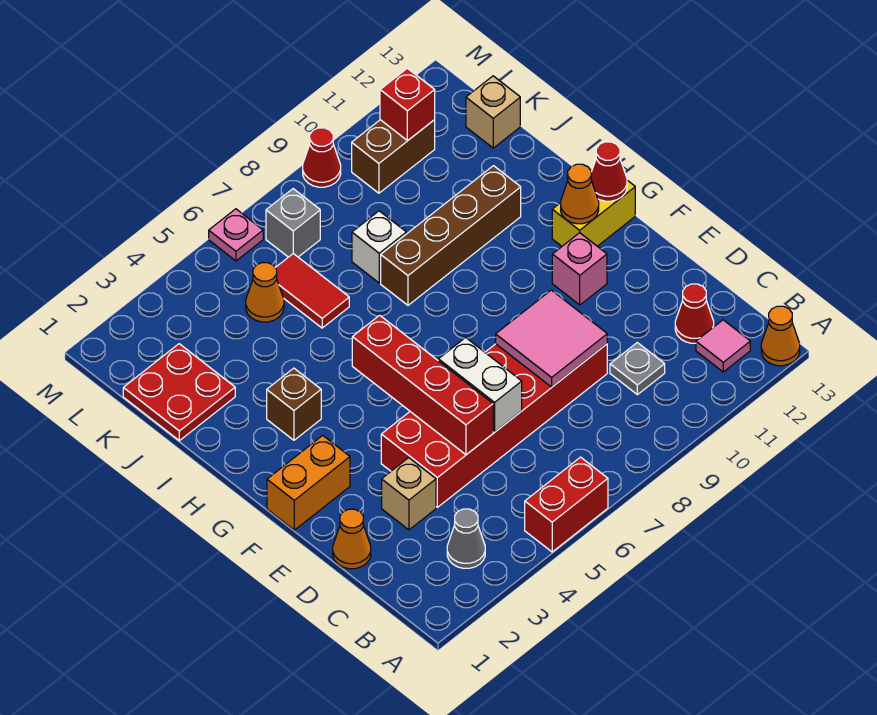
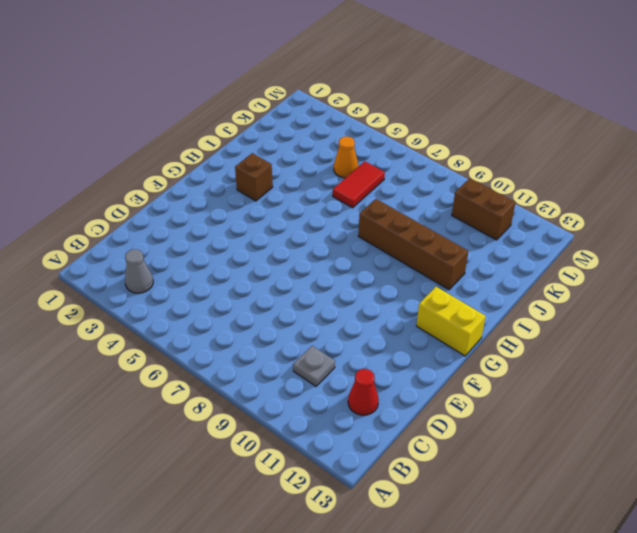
none -> red brick A5:A6 level 1
none -> orange cone A13 level 1
none -> pink tile B12 level 1

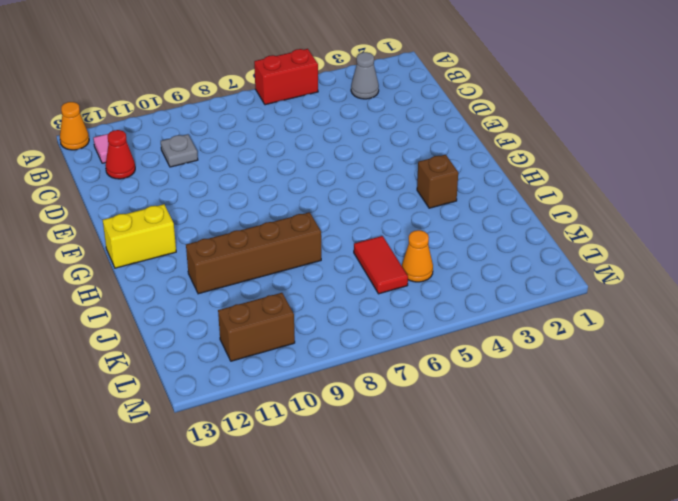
none -> orange cone D1 level 1
none -> tan brick D3 level 1
none -> red brick D4:E9 level 1

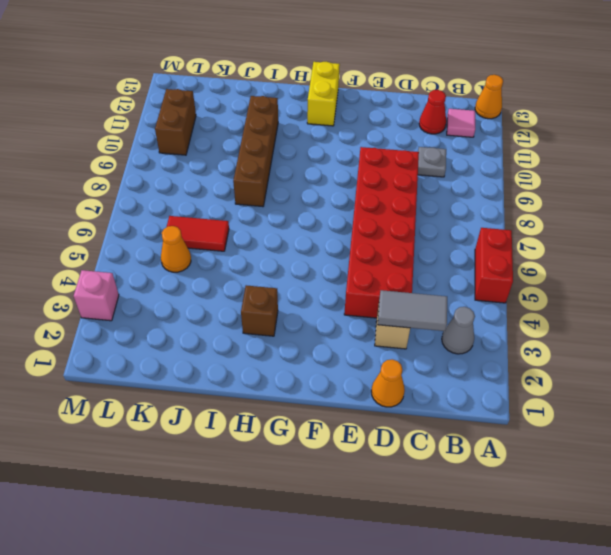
grey tile C3:D3 level 2 -> none
pink brick M3 level 1 -> pink brick F11 level 1
none -> orange brick F1:F2 level 1
none -> red plate J1:K2 level 1
none -> white brick J8 level 1

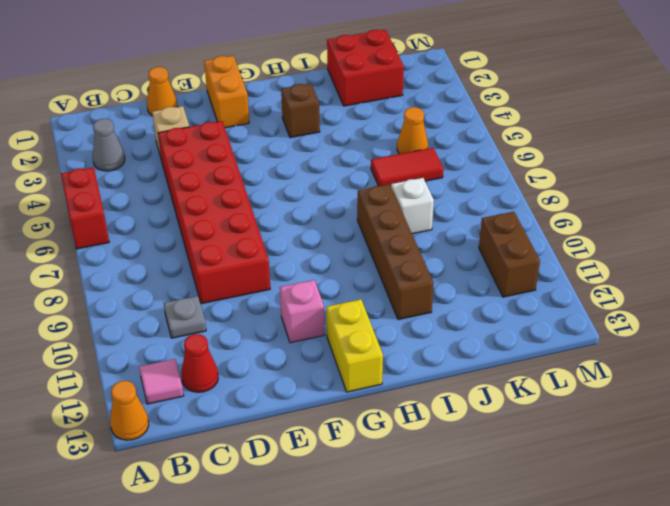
red brick J1:K2 level 1 -> red plate J1:K2 level 1
none -> tan brick K13 level 1
none -> grey brick L7 level 1
none -> pink plate M6 level 1

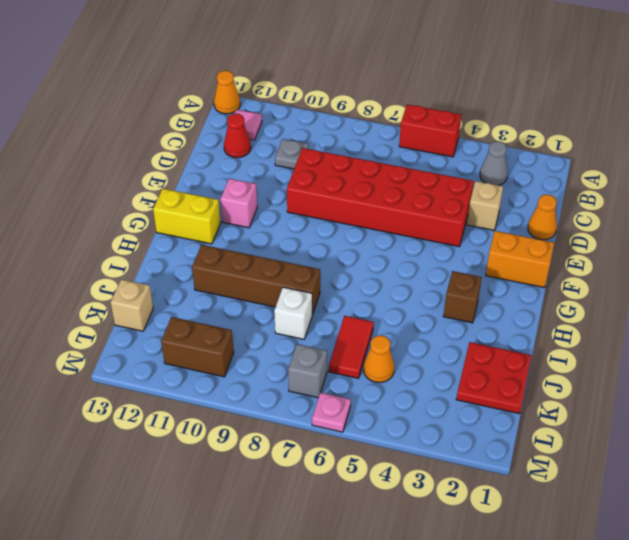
none -> red cone M9 level 1
none -> red brick D5:G5 level 2
none -> white brick D6:E6 level 2

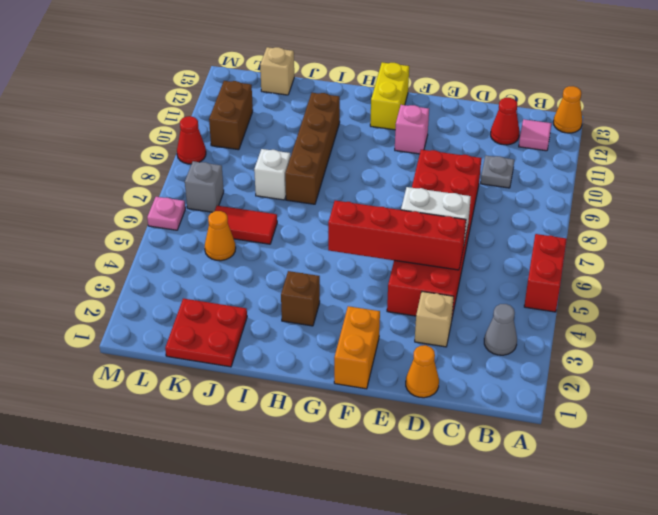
none -> pink tile D8:E9 level 2
none -> orange cone G12 level 2
none -> red cone G13 level 2

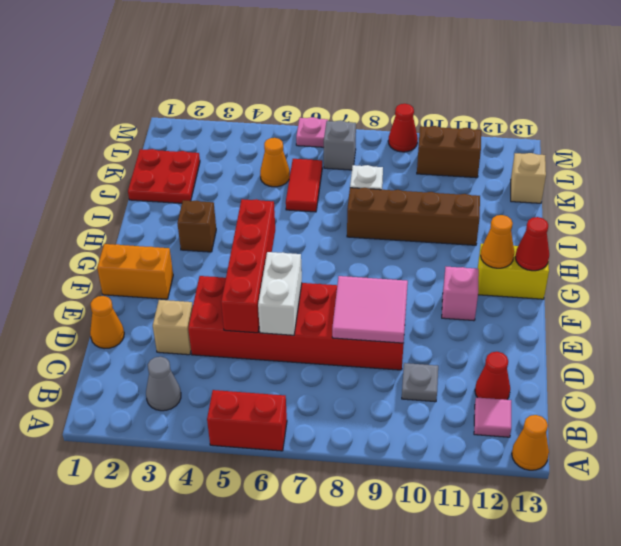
none -> red brick L11 level 2

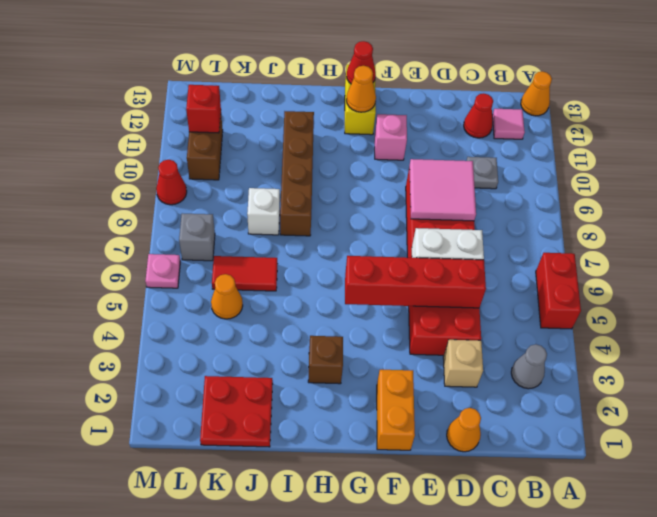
none -> tan brick K13 level 1

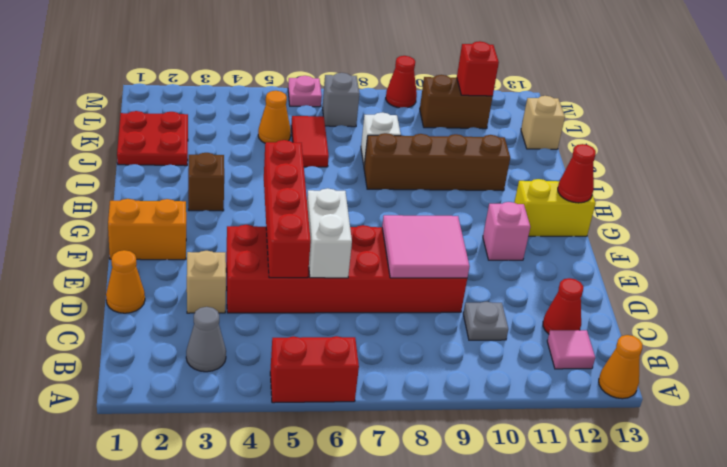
none -> orange cone G12 level 2

